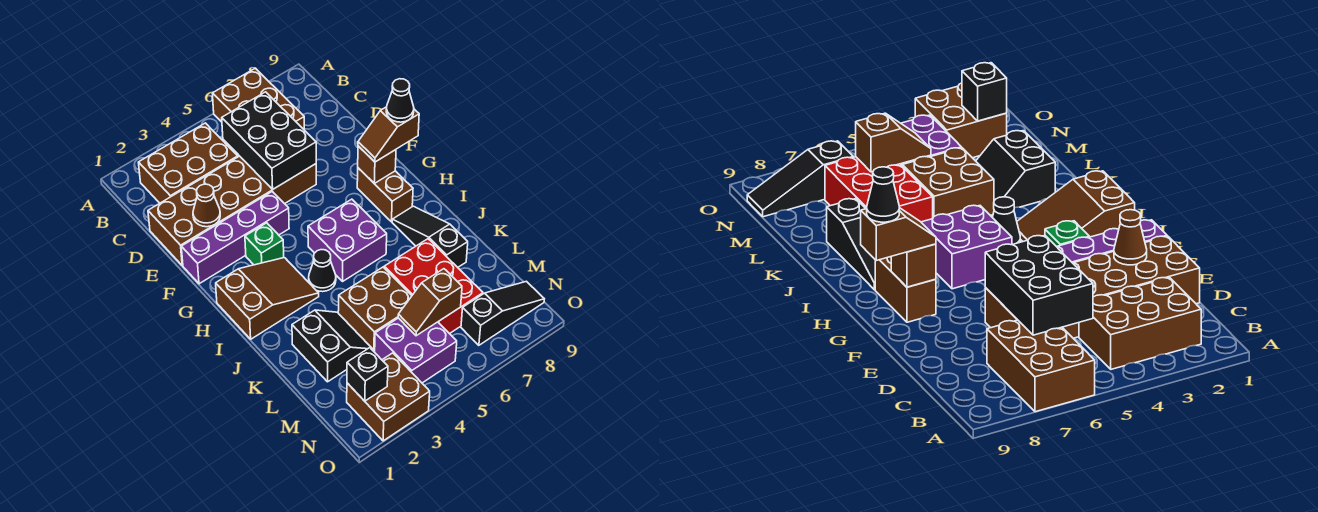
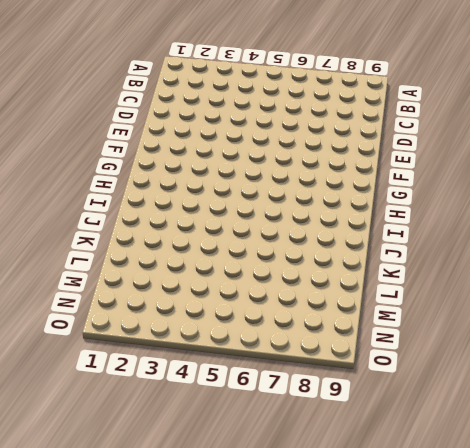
none -> brown brick A6:C7 level 1
none -> brown brick B2:C4 level 1
none -> brown brick D1:E6 level 1

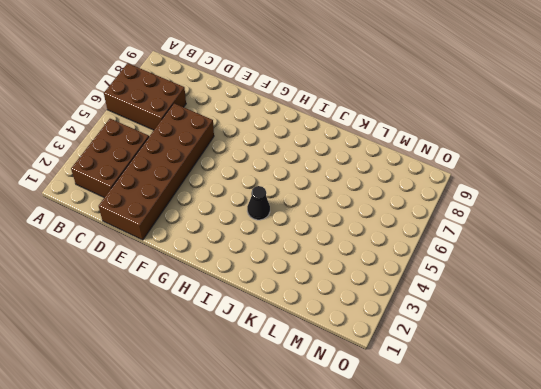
none -> purple brick F1:F4 level 1
none -> green brick G3 level 1
none -> brown brick G8:H8 level 1

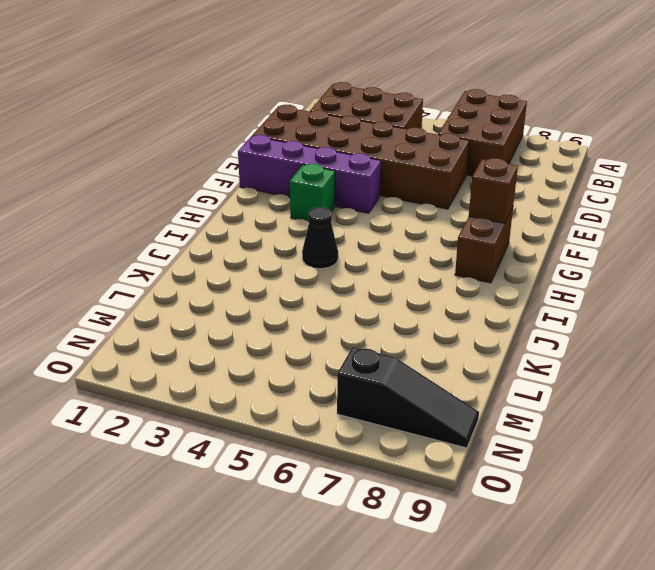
none -> brown slope H1:I3 level 1 top 1
none -> purple brick H5:I6 level 1
none -> black slope I8:K8 level 1 top K

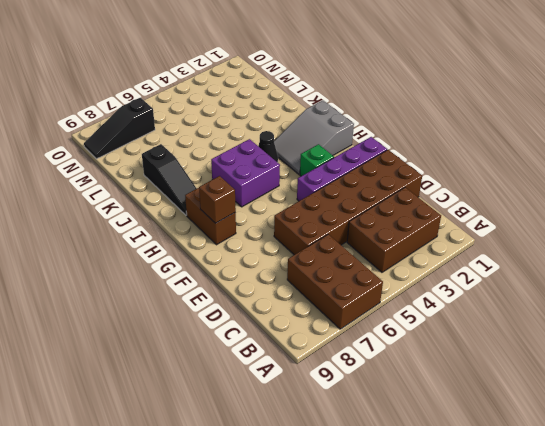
grey slope H1:I3 level 1 top 1 -> brown slope H1:I3 level 1 top 1
none -> black slope K2:L3 level 1 top 2
none -> brown brick K4:L5 level 1
none -> red brick K6:M7 level 1

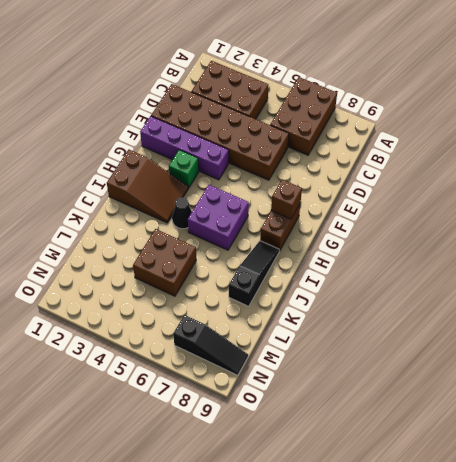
none -> black slope K2:L3 level 1 top 2
none -> red brick K6:M7 level 1
none -> purple brick M4:N5 level 1

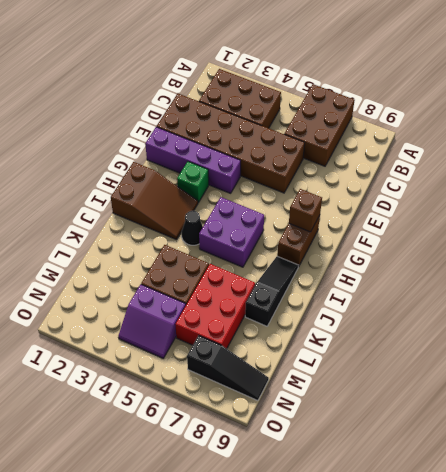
purple slope M4:N5 level 1 top M -> purple brick M4:N5 level 1
none -> black slope K2:L3 level 1 top 2
none -> brown brick N2:O3 level 1
none -> black brick C5:E6 level 2

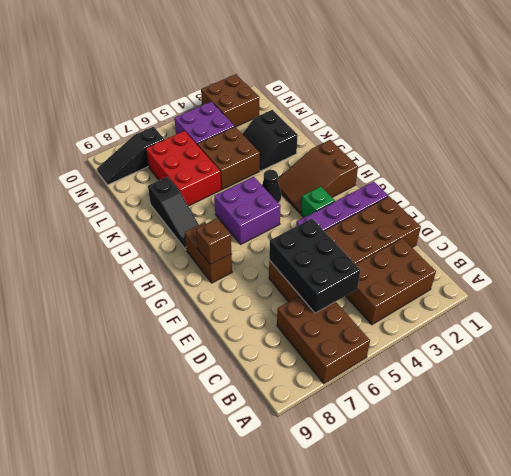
none -> brown cone E2 level 2
none -> brown slope M5:M6 level 2 top 6
none -> black brick N2 level 2

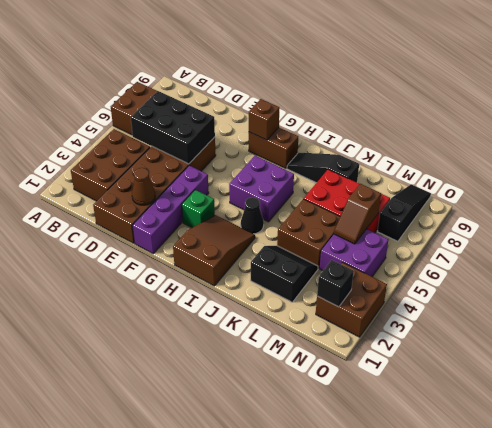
none -> brown slope G8:G9 level 3 top 9
none -> black cone G9 level 4

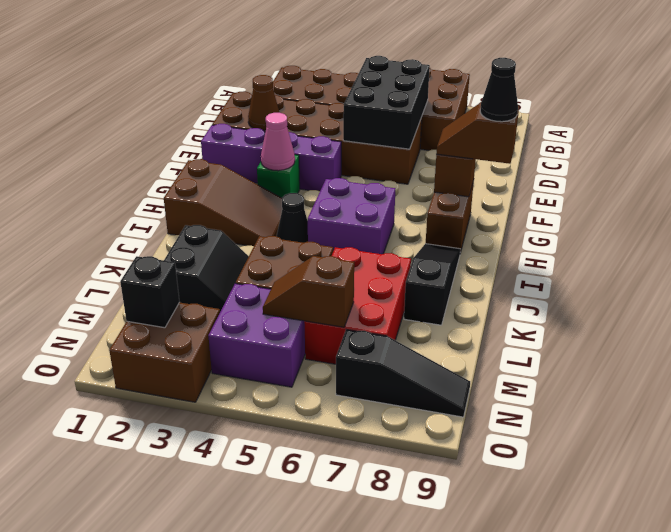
pink cone G3 level 2 -> none

